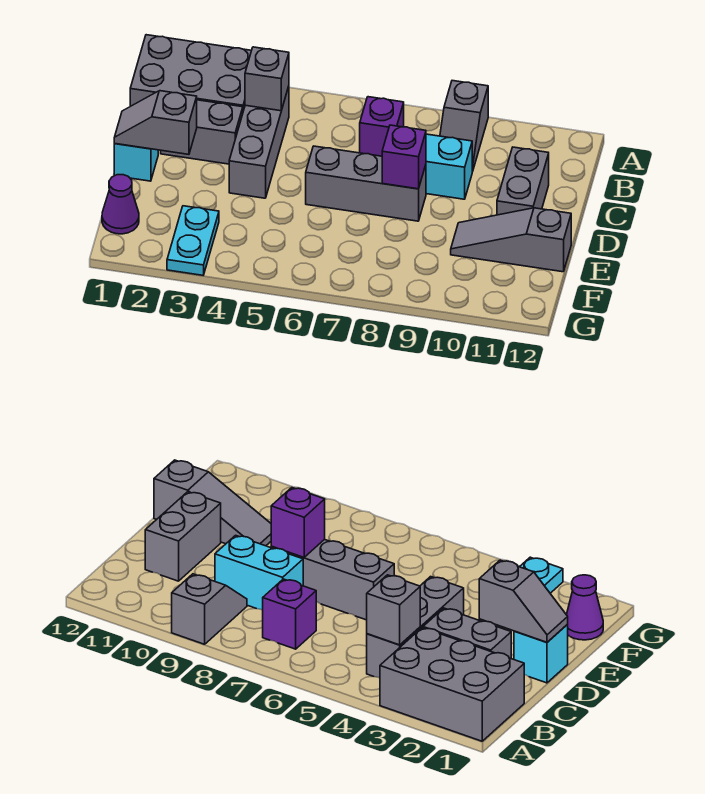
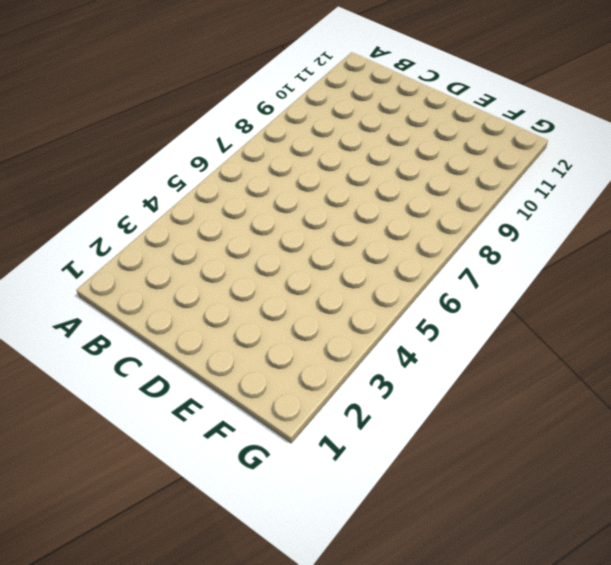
none -> grey brick A1:B3 level 1
none -> grey slope A9:B9 level 1 top A
none -> grey brick B4:D4 level 1

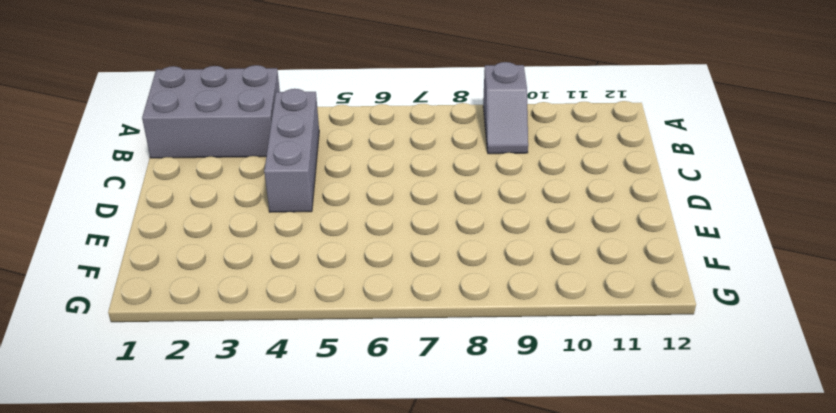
none -> purple brick B7 level 1
none -> grey brick C2:C3 level 1
none -> cyan brick C8:C9 level 1

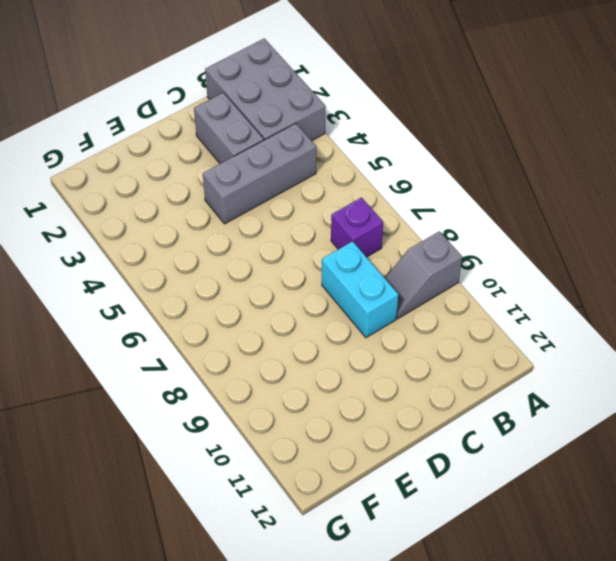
none -> grey brick C11:D11 level 1
none -> cyan brick D1 level 1
none -> grey brick D6:D8 level 1

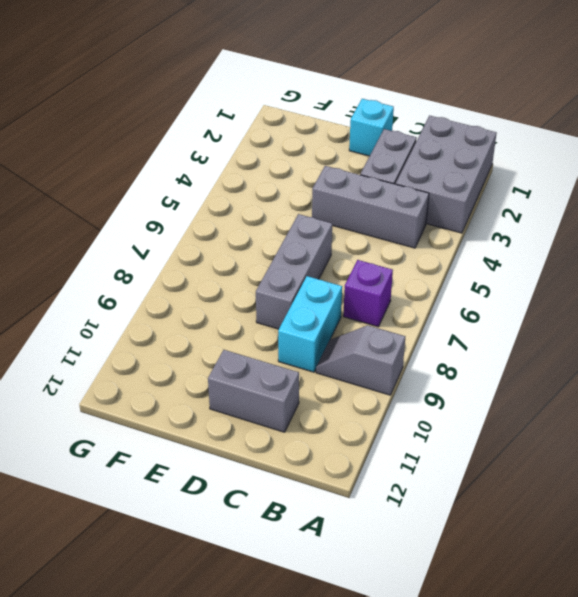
none -> grey slope E10:E12 level 1 top 12
none -> purple cone F1 level 1
none -> cyan plate F3:G3 level 1

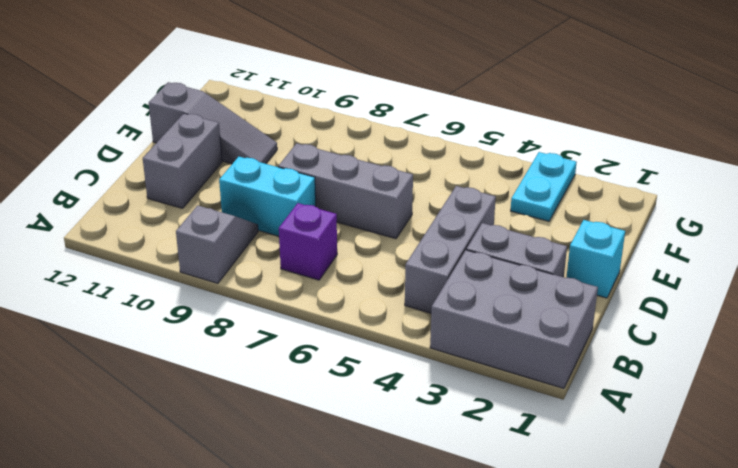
none -> purple cone F1 level 1
none -> grey brick B4 level 2
none -> grey slope D1:D2 level 2 top 2

